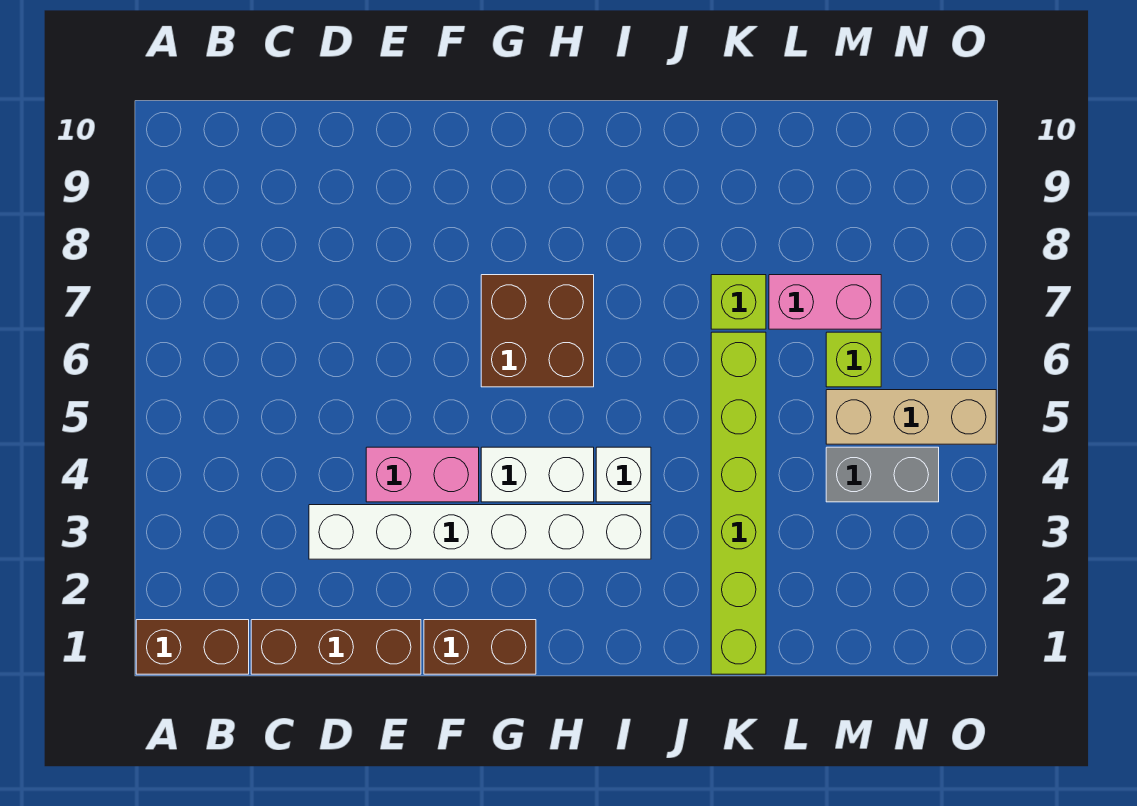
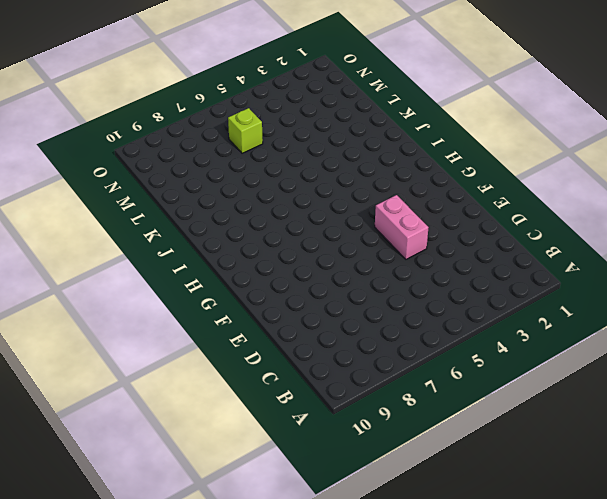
none -> brown brick A1:B1 level 1
none -> brown brick C1:E1 level 1
none -> white brick D3:I3 level 1

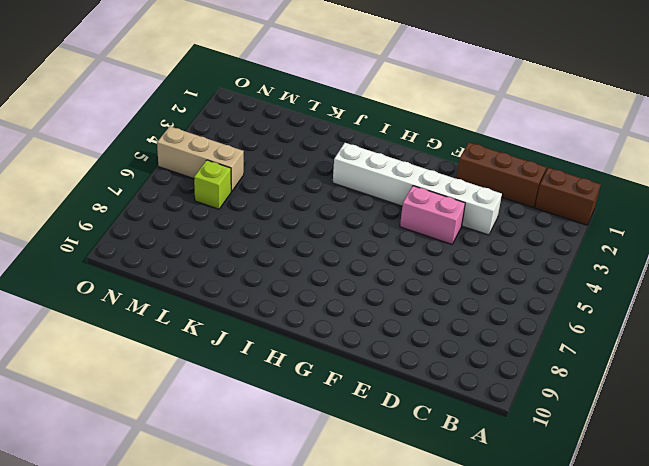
none -> brown brick F1:G1 level 1
none -> white brick G4:H4 level 1
none -> brown brick G6:H7 level 1

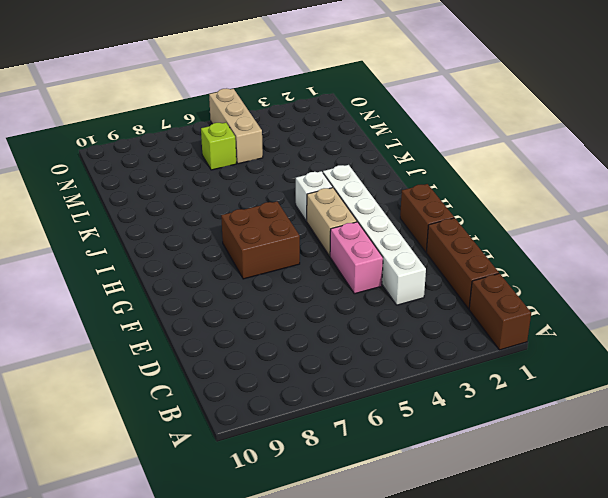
tan brick G4:H4 level 1 -> white brick G4:H4 level 1
none -> lime brick K1:K6 level 1
none -> lime brick K7 level 1
none -> pink brick L7:M7 level 1

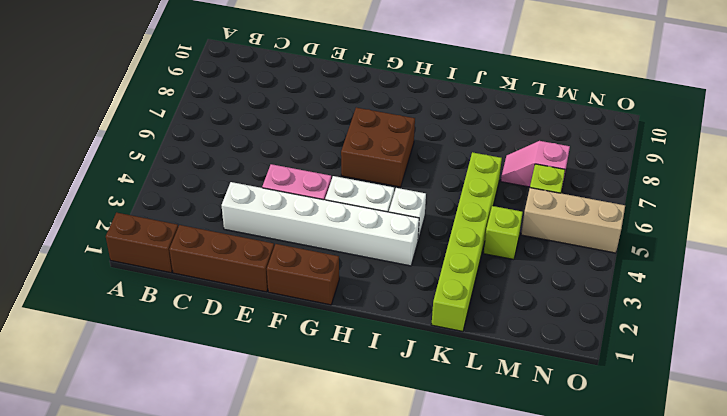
lime brick L4 level 1 -> lime brick K7 level 1
pink slope L7:M7 level 1 top M -> pink brick L7:M7 level 1
none -> grey brick M4:N4 level 1

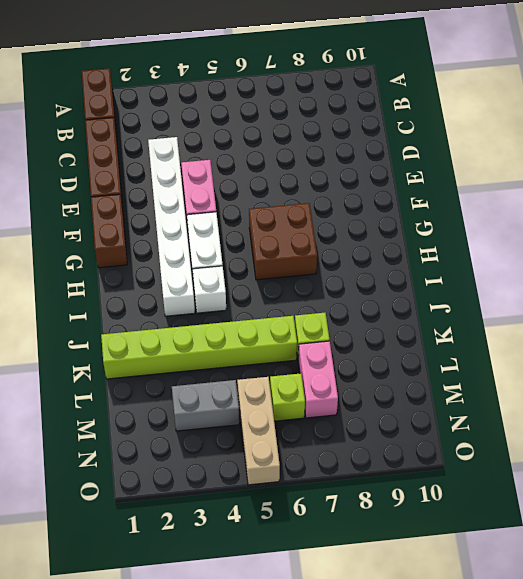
grey brick M3:M4 level 1 -> grey brick M4:N4 level 1

